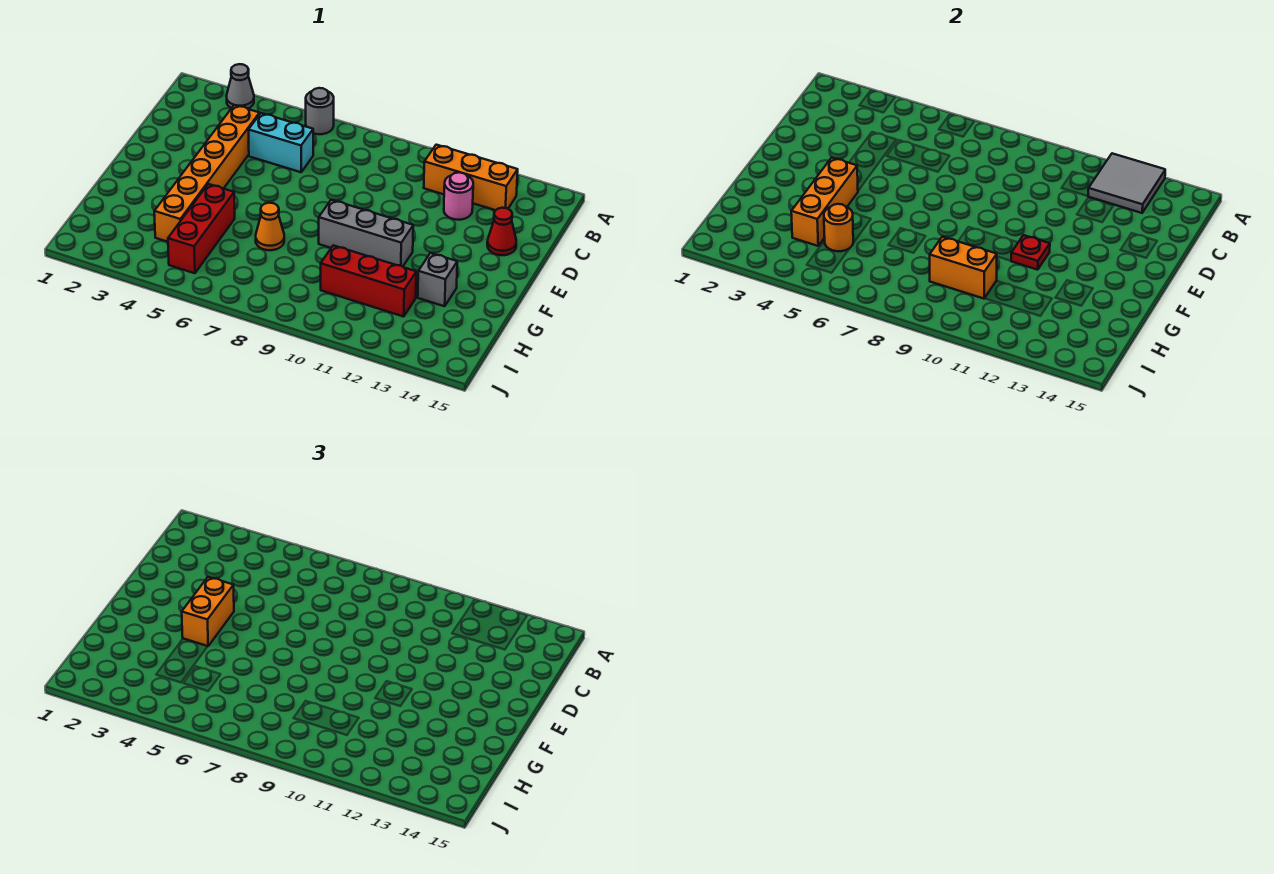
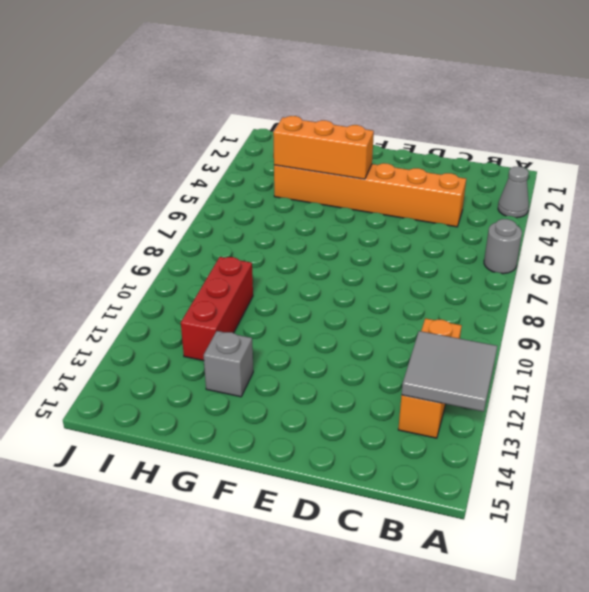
none -> cyan brick C5:C6 level 1
none -> pink round brick C12 level 1
none -> red cone D14 level 1

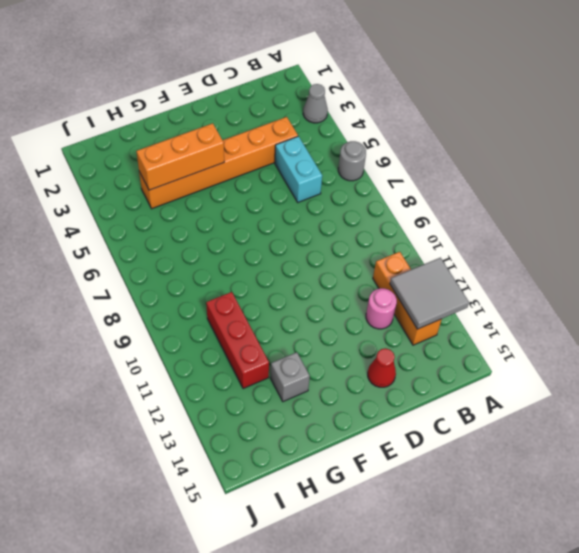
none -> grey brick F9:F11 level 1
none -> red brick G5:I5 level 1
none -> orange cone G7 level 1

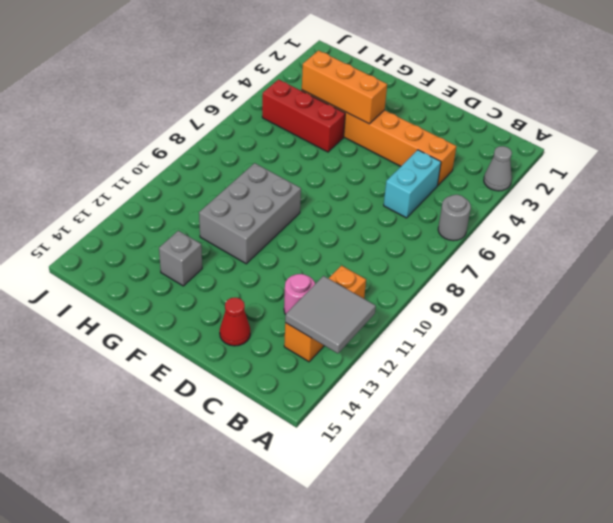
grey brick F9:G11 level 1 -> grey brick F9:F11 level 1
none -> orange cone G7 level 1
none -> red brick H10:H12 level 1
none -> red plate F11 level 2

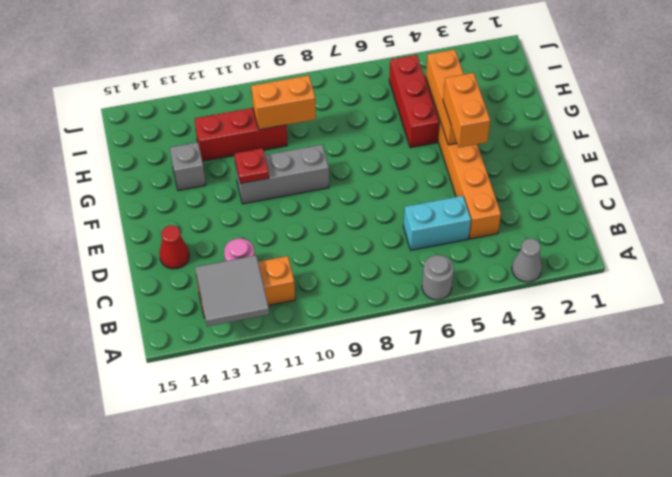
none -> orange cone G7 level 1
none -> orange round brick H5 level 2

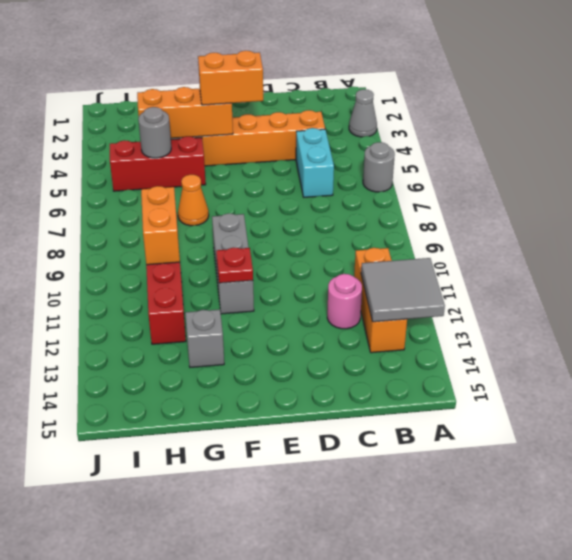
grey round brick H5 level 2 -> orange round brick H5 level 2
none -> red cone D14 level 1

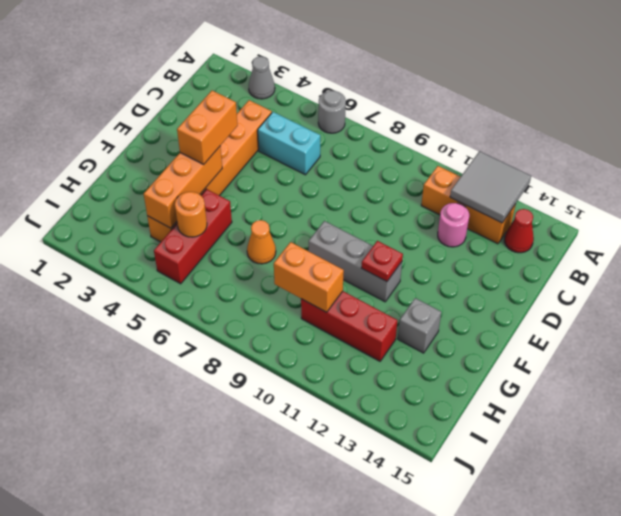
red cone B14 level 1 -> red cone D14 level 1

